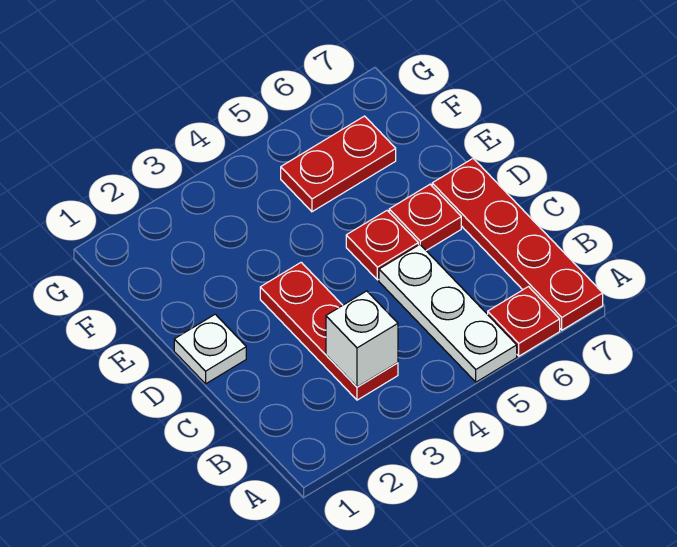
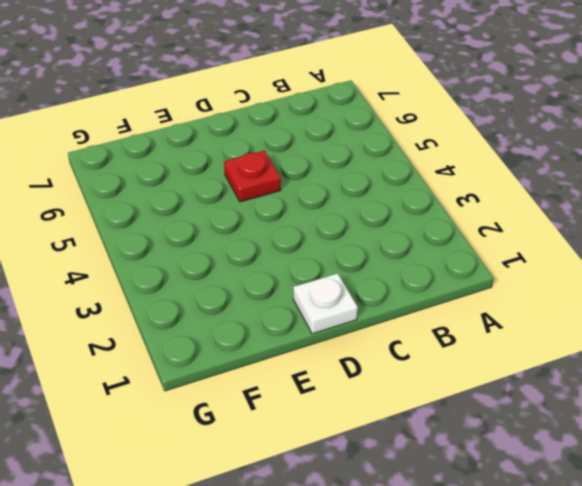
none -> white plate A5:C5 level 1
none -> red plate A6 level 1

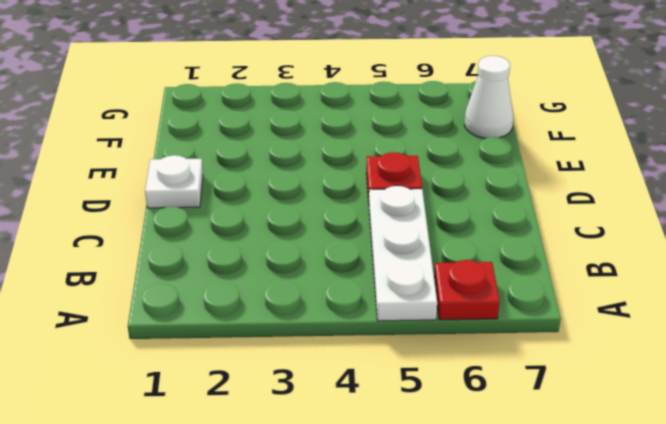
white cone F7 level 1 -> none
none -> red plate A7:D7 level 1
none -> red plate B3:D3 level 1

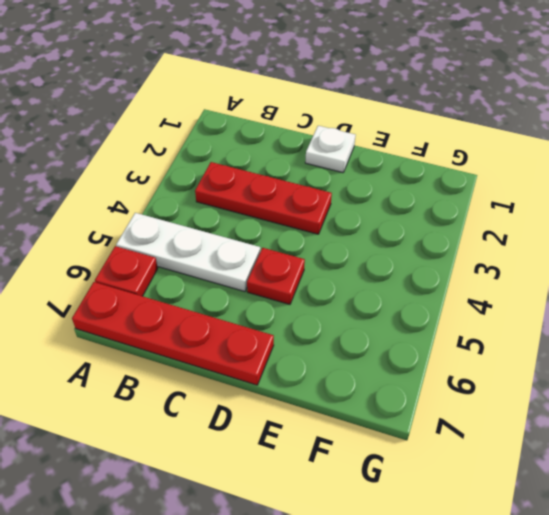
none -> red plate D6 level 1
none -> red plate F5:F6 level 1

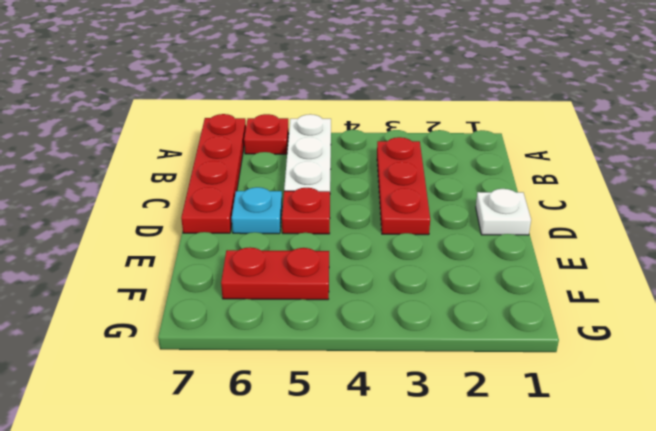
cyan plate D6 level 1 -> red plate D6 level 1
none -> white brick B3 level 2

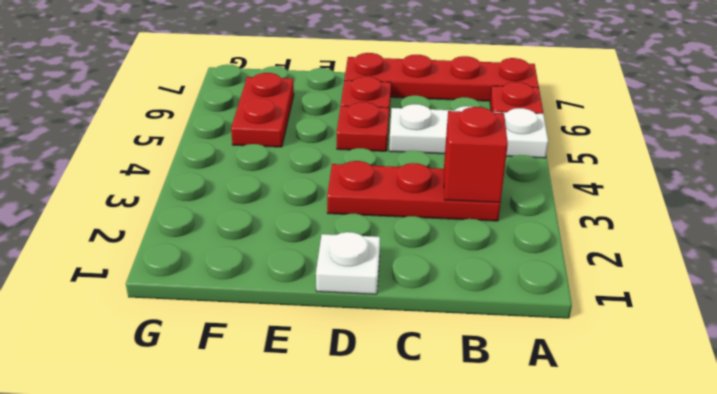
red brick B3 level 2 -> white brick B3 level 2

